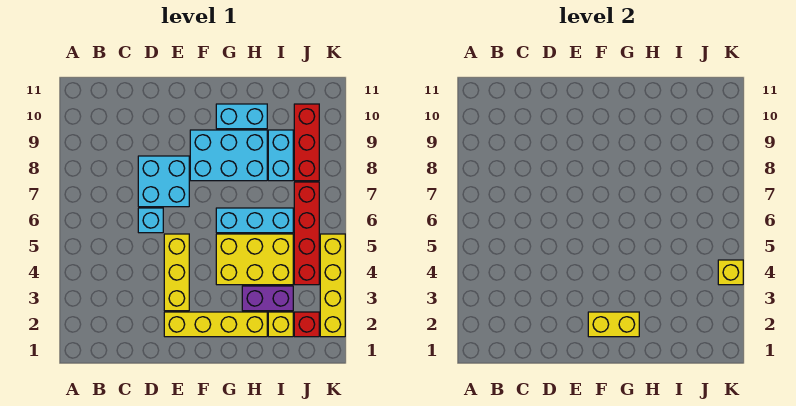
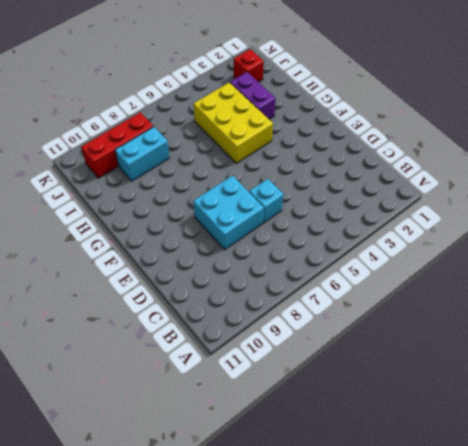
none -> yellow brick E2:H2 level 1
none -> yellow brick E3:E5 level 1
none -> cyan brick F8:H9 level 1

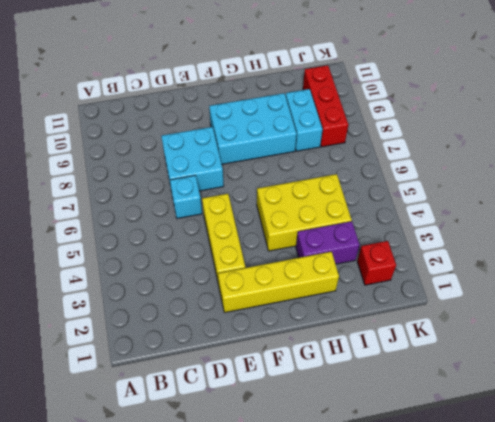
none -> cyan brick G6:I6 level 1
none -> cyan brick G10:H10 level 1
none -> yellow brick I2 level 1

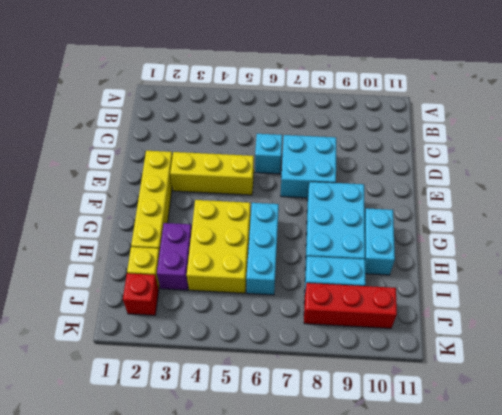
none -> red brick J4:J7 level 1
none -> yellow brick K2:K5 level 1
none -> yellow brick F2:G2 level 2

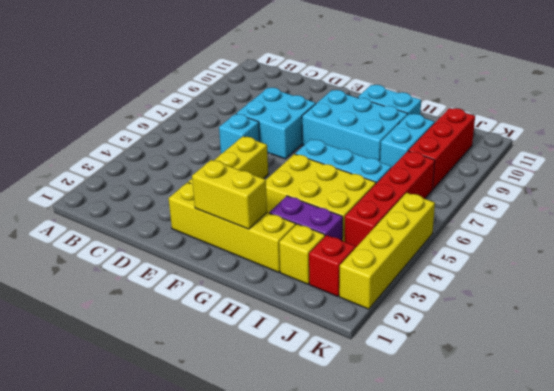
none -> yellow brick K4 level 2

